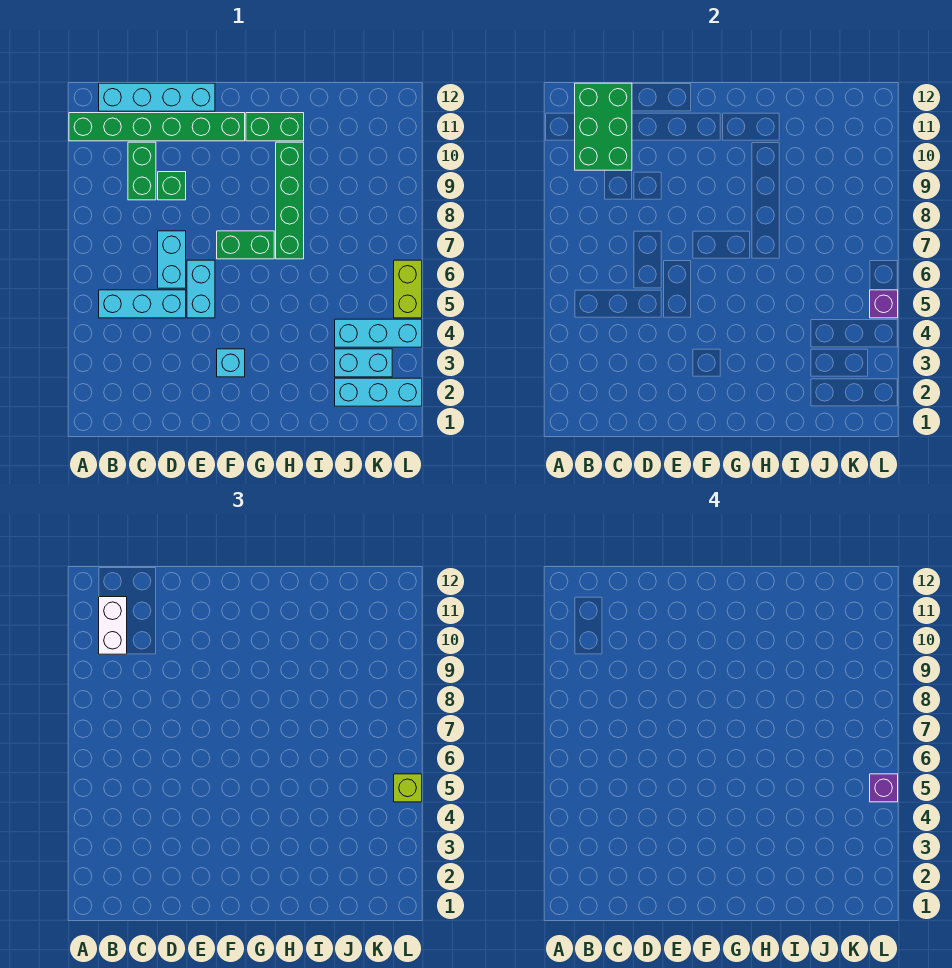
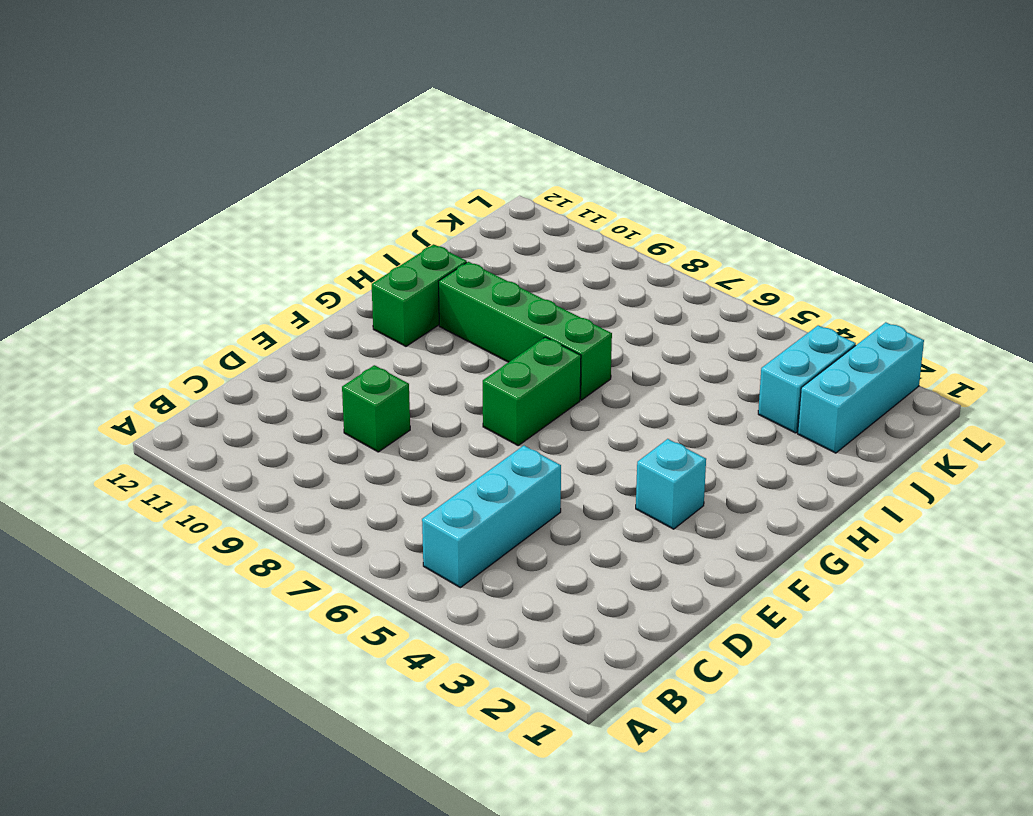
none -> green brick A11:F11 level 1
none -> cyan brick B12:E12 level 1
none -> green brick C9:C10 level 1

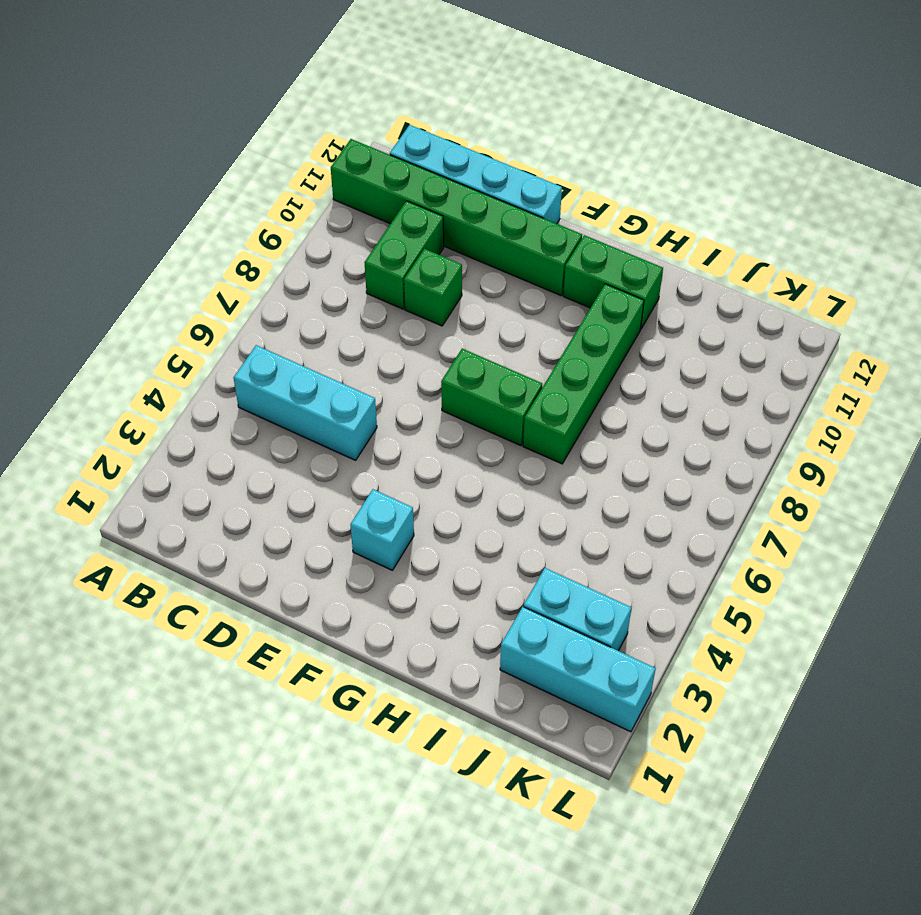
none -> cyan brick D6:D7 level 1
none -> cyan brick E5:E6 level 1
none -> cyan brick J4:L4 level 1

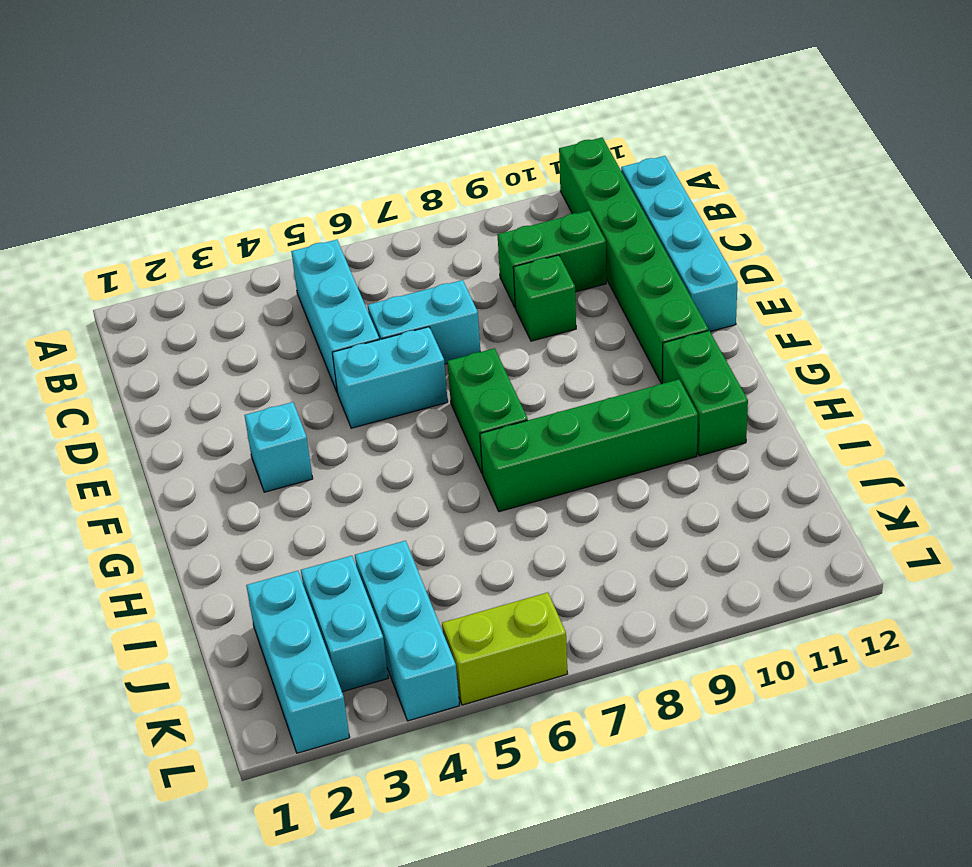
none -> green brick B10:C12 level 2
none -> purple brick L5 level 2
none -> white brick B10:B11 level 3

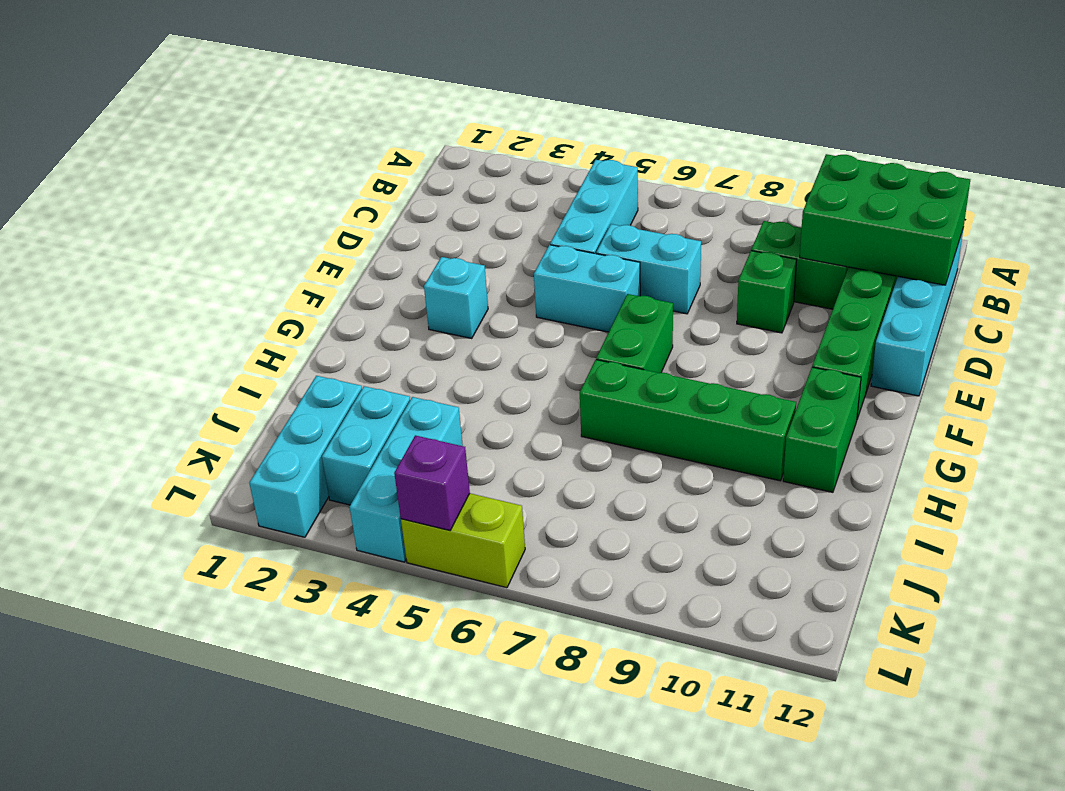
none -> white brick B10:B11 level 3
none -> lime brick L5 level 3
none -> purple brick L5 level 4

